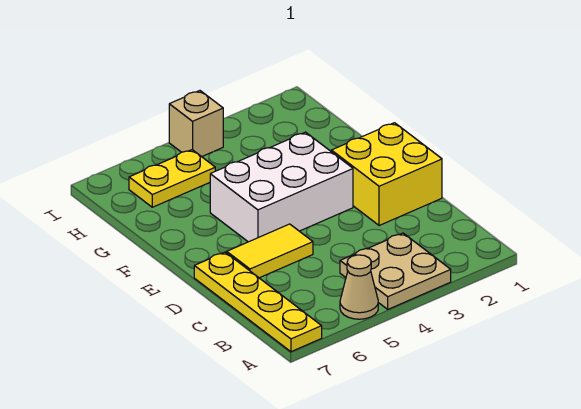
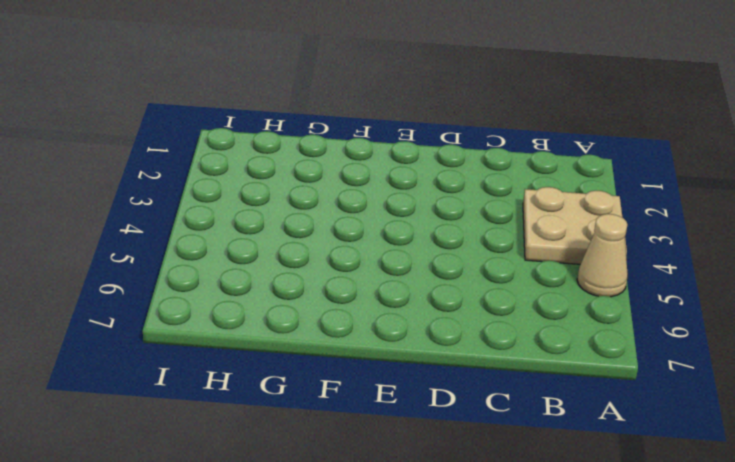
none -> yellow plate A7:D7 level 1
none -> yellow brick D1:E2 level 1

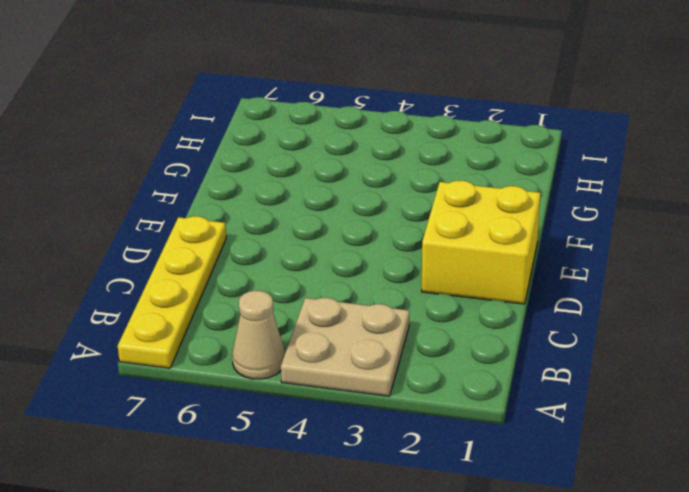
none -> yellow tile D5:D6 level 1
none -> white brick E3:F5 level 1

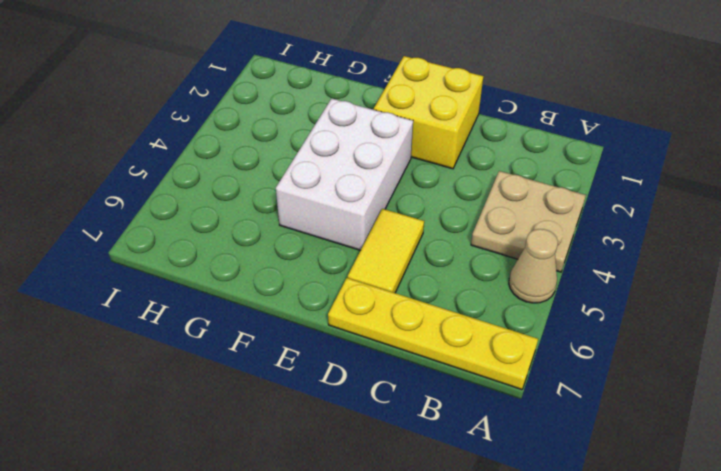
none -> yellow plate H5:H6 level 1
none -> tan brick I4 level 1

